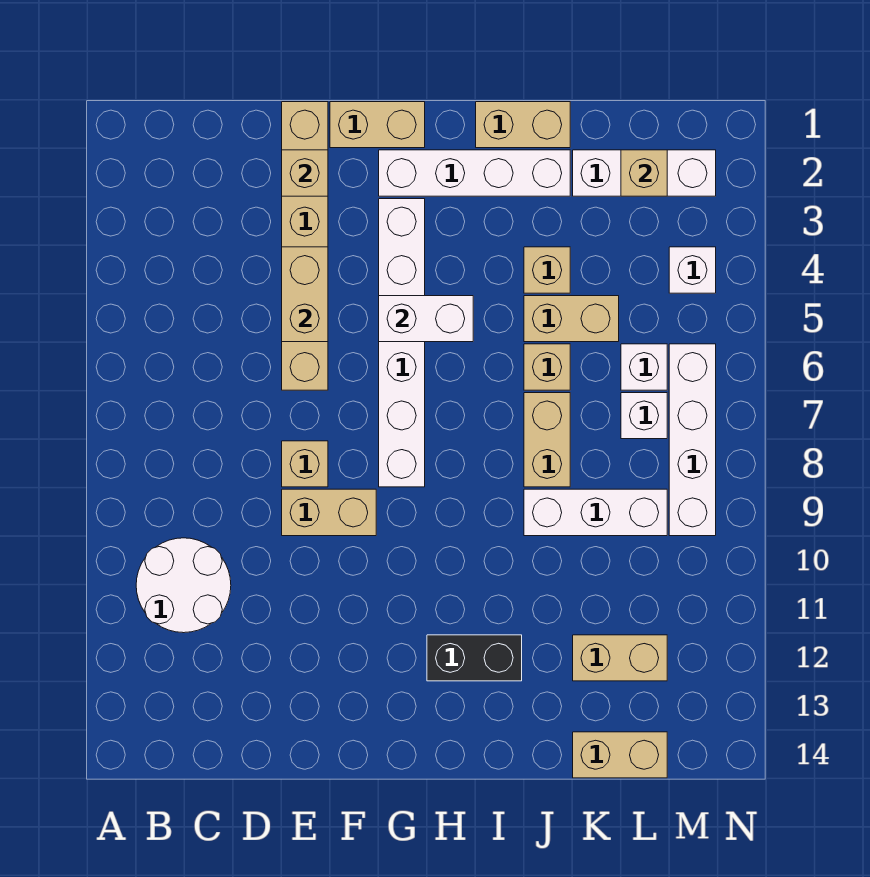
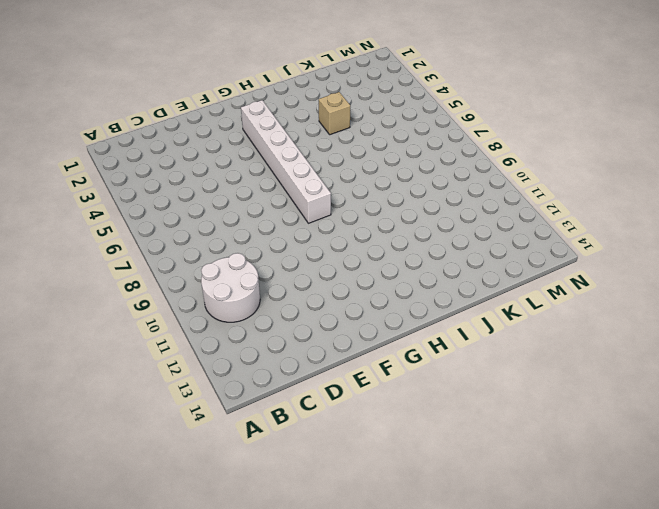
none -> tan brick E1:E6 level 1
none -> tan brick E8 level 1
none -> tan brick E9:F9 level 1

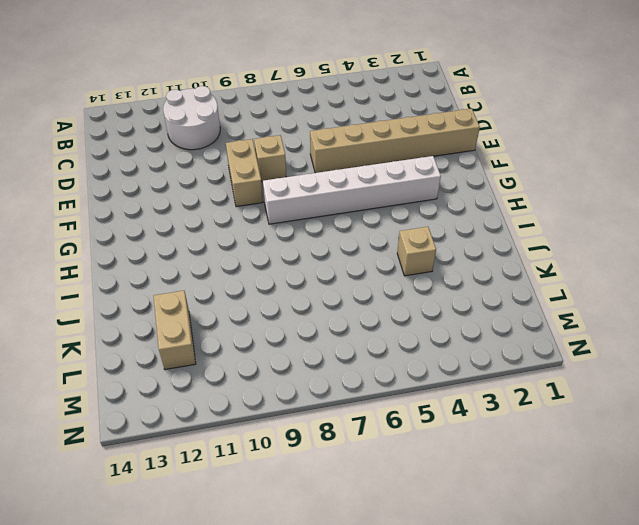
none -> tan brick F1:G1 level 1
none -> white brick G2:J2 level 1
none -> black brick H12:I12 level 1

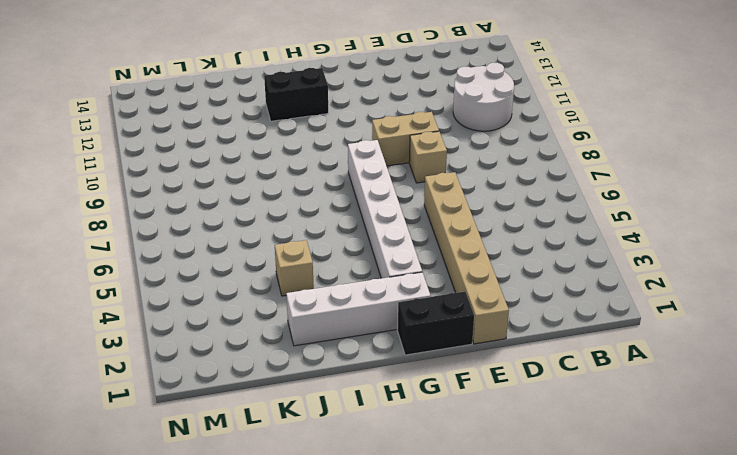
black brick F1:G1 level 1 -> tan brick F1:G1 level 1
none -> tan brick I1:J1 level 1
none -> tan brick J5:K5 level 1
none -> tan brick J6 level 1

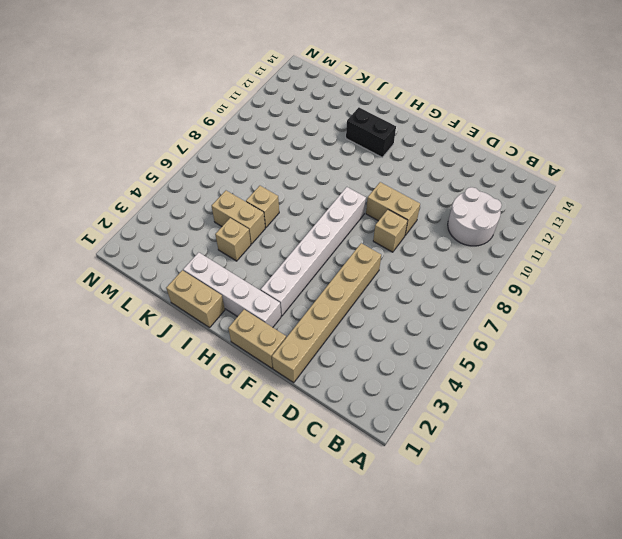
none -> tan brick J7:J8 level 1
none -> white brick J9:L9 level 1
none -> white brick K2:M2 level 1

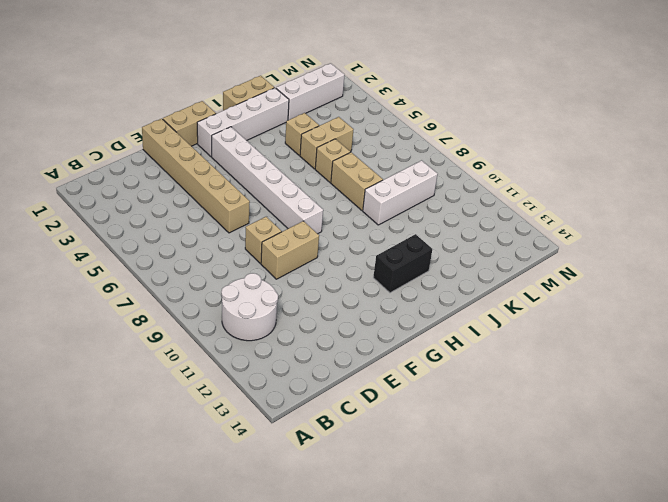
none -> tan brick K12:L12 level 1
none -> tan brick K14:L14 level 1
none -> white brick L6 level 1

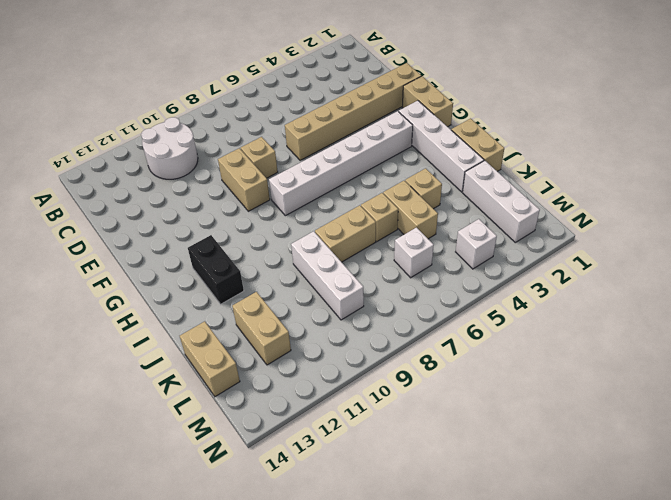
none -> white brick L7 level 1
none -> white brick M6:M9 level 1
none -> tan brick E2 level 2

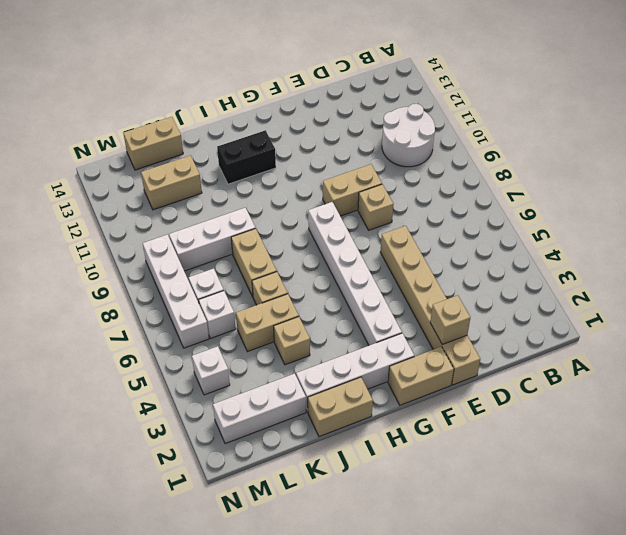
none -> tan brick E4:E5 level 2
none -> white brick G5:H5 level 2
none -> tan brick L2 level 2

